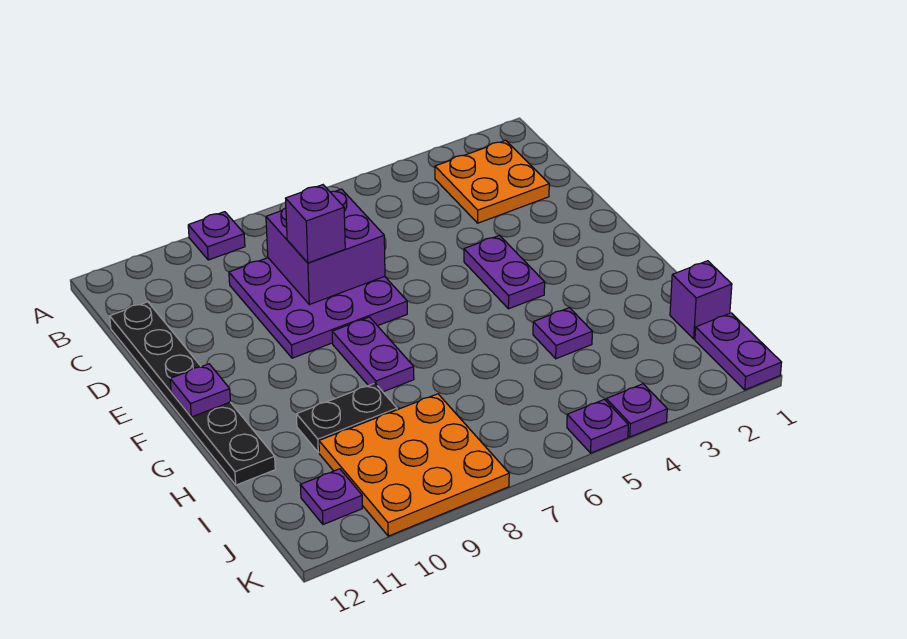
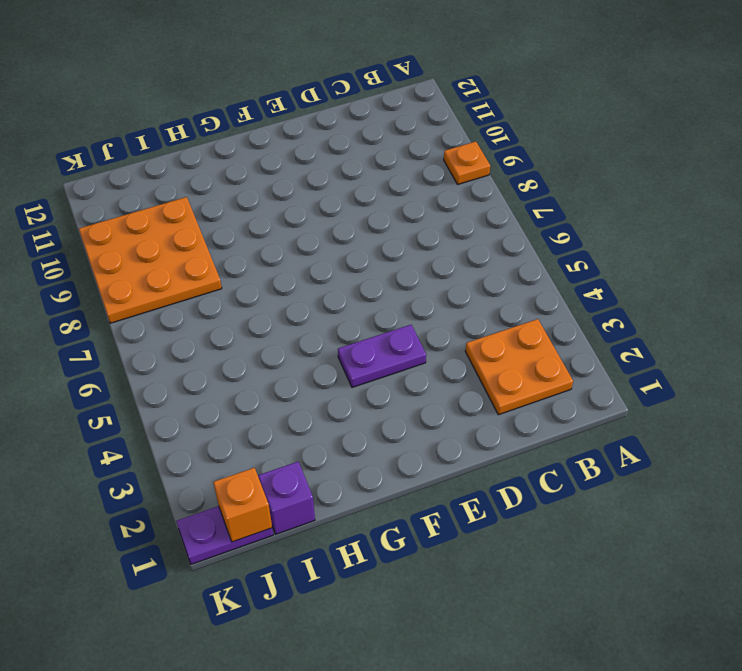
orange plate A9 level 1 -> purple plate A9 level 1
orange brick J1 level 2 -> none
none -> purple plate C7:E9 level 1
none -> black plate C12:H12 level 1
none -> purple plate F8:G8 level 1

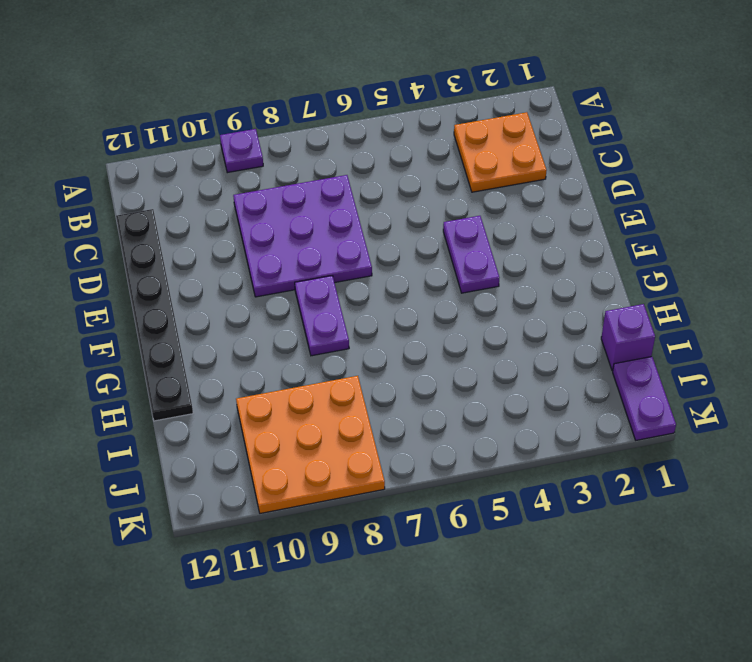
none -> purple plate H4 level 1
none -> black plate H9:H10 level 1
none -> purple plate J11 level 1

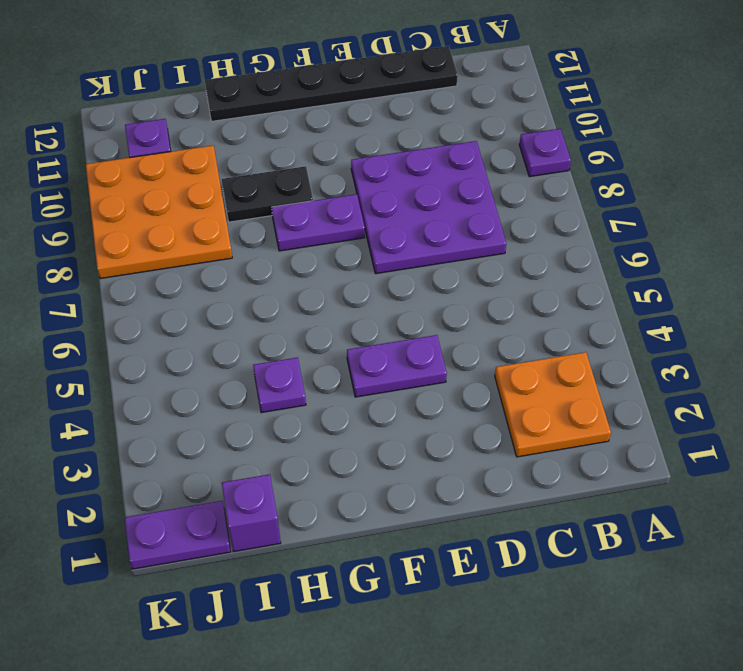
black plate G9:H9 level 1 -> black plate H9:H10 level 1
none -> purple plate K4 level 1
none -> purple plate K5 level 1
none -> purple brick C7:D8 level 2

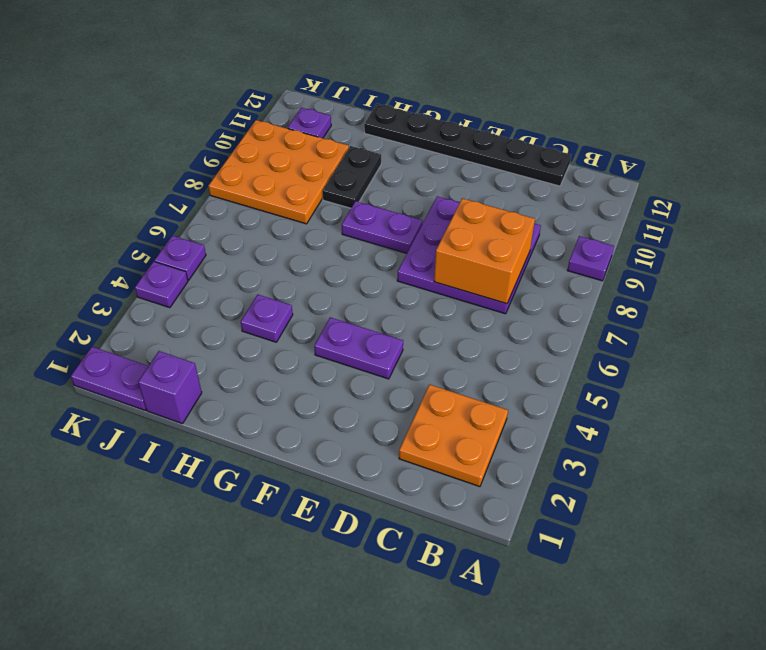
orange brick C7:D8 level 2 -> purple brick C7:D8 level 2
none -> purple plate F12 level 2
none -> purple brick D8 level 3

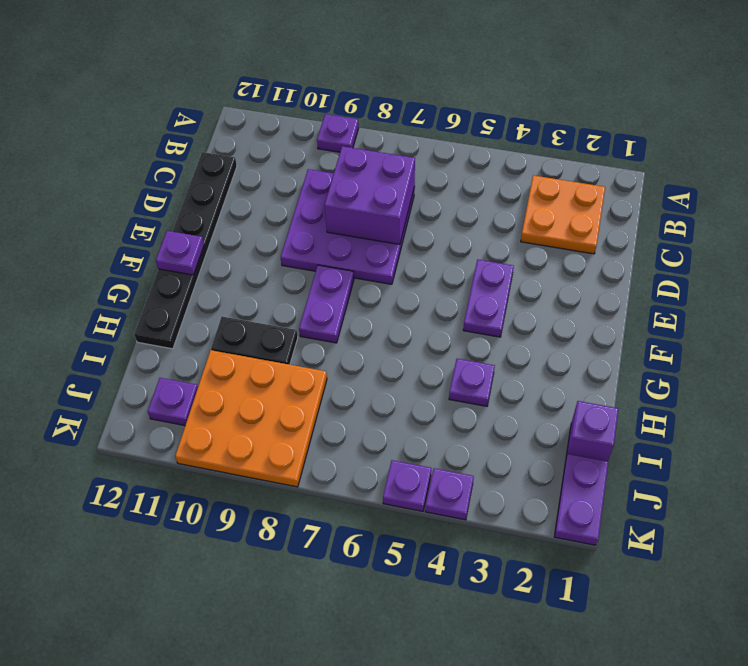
none -> purple brick D8 level 3

